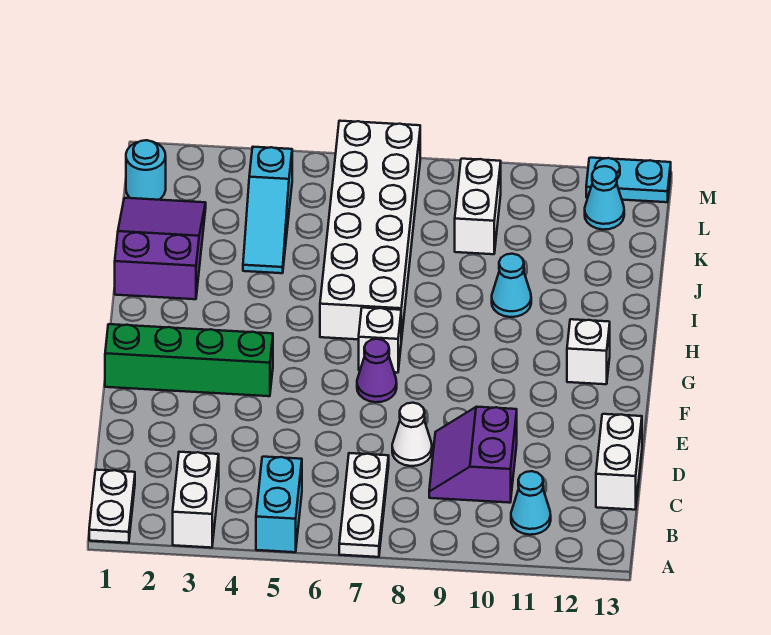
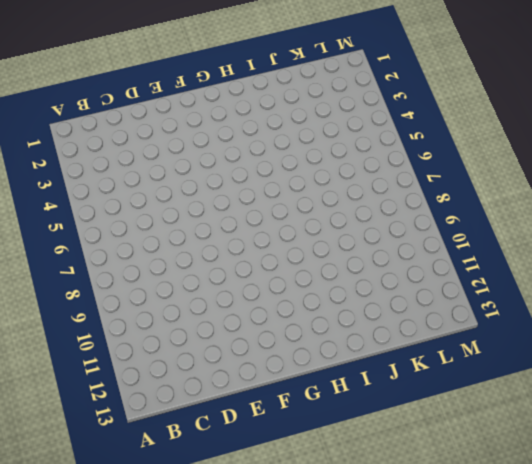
none -> white plate A1:B1 level 1
none -> white brick A3:B3 level 1
none -> cyan brick A5:B5 level 1

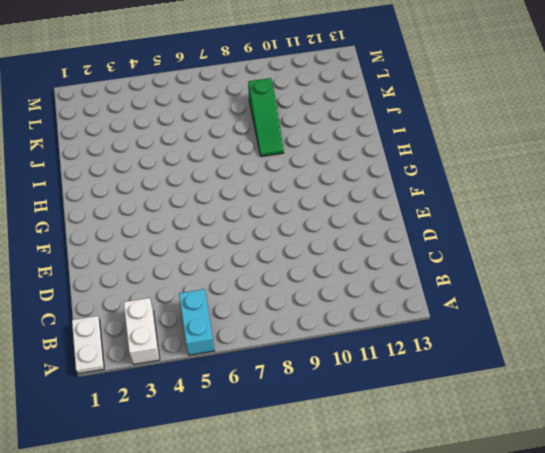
green slope I9:K9 level 1 top K -> white brick K9:L9 level 1
none -> white plate A7:C7 level 1
none -> cyan cone B11 level 1
none -> purple slope C9:D10 level 1 top 10

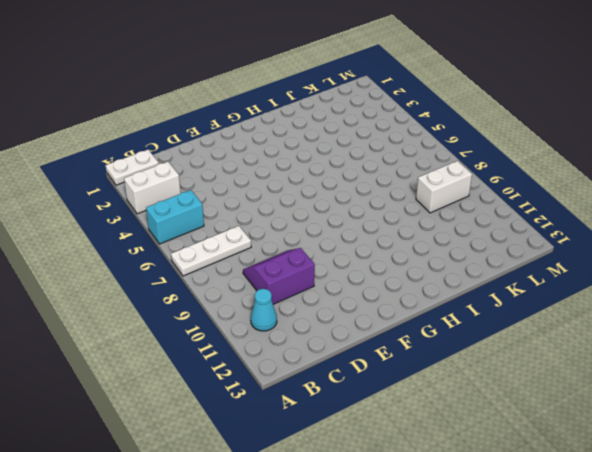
none -> white brick C13:D13 level 1
none -> white cone D8 level 1
none -> green brick F1:F4 level 1

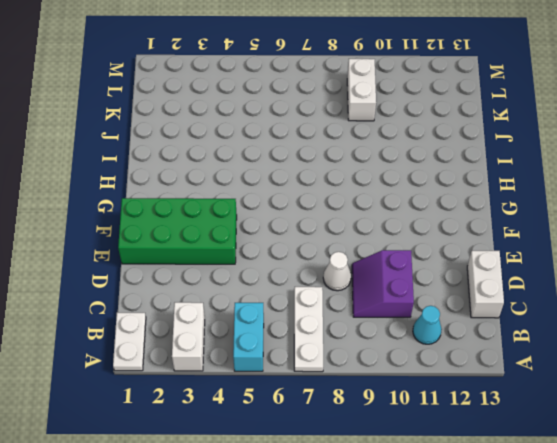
green brick E1:F4 level 1 -> green brick F1:F4 level 1
none -> purple cone F7 level 1
none -> white brick G7 level 1
none -> white brick G12 level 1

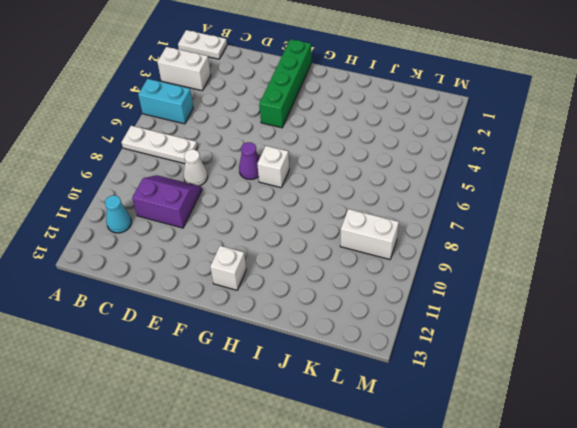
none -> white brick C13:D13 level 1
none -> white brick H6:M7 level 1
none -> purple slope I1:K2 level 1 top I

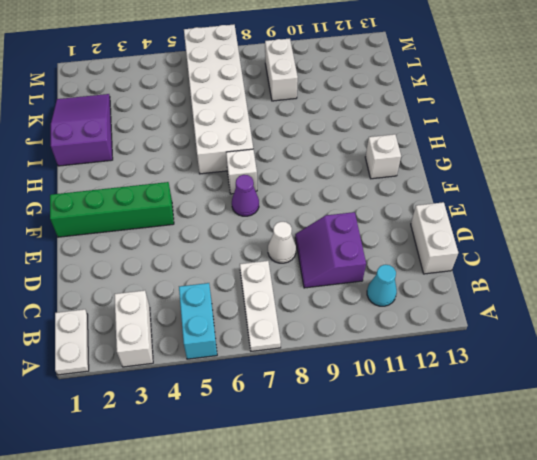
none -> cyan cone I10 level 1
none -> cyan slope J4:L4 level 1 top L
none -> cyan round brick L1 level 1

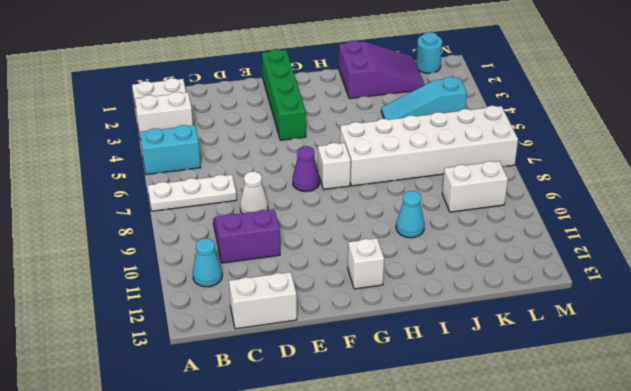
none -> cyan cone L12 level 1
none -> cyan plate M12:M13 level 1

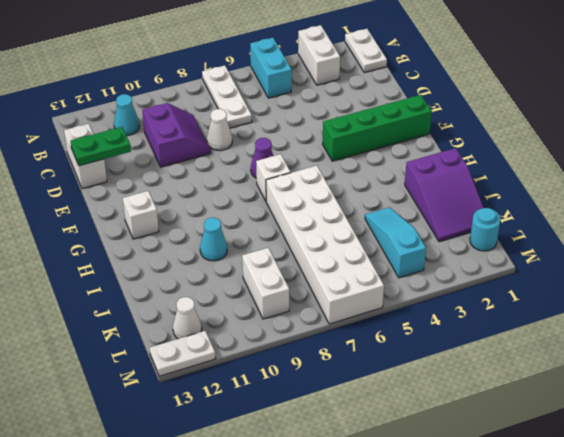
green plate D12:D13 level 2 -> none
white cone L12 level 1 -> cyan cone L12 level 1
white plate M12:M13 level 1 -> cyan plate M12:M13 level 1

